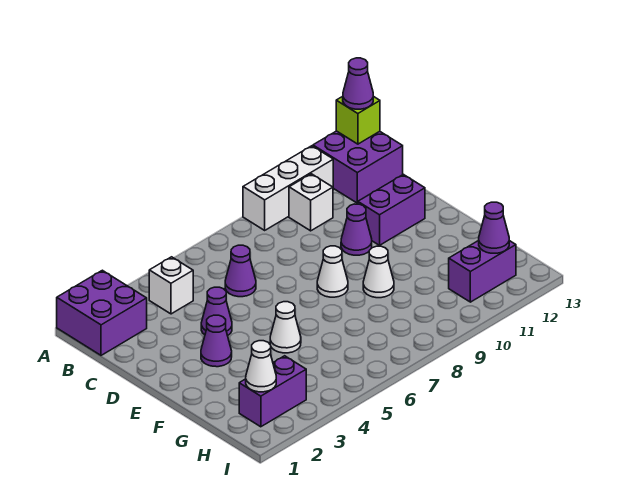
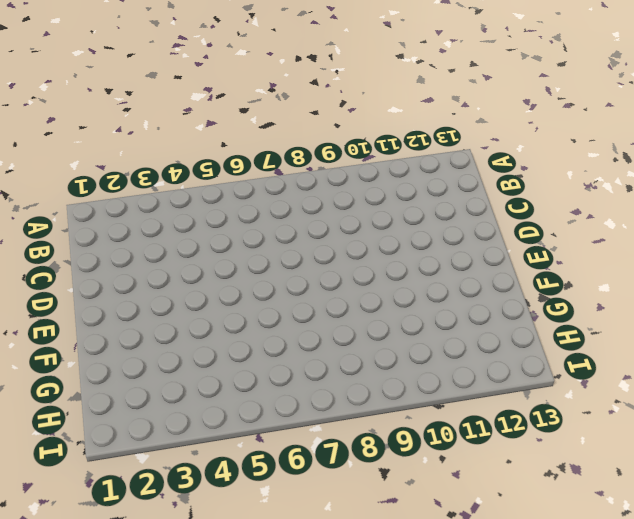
none -> purple brick A1:B2 level 1
none -> white brick A9:A11 level 1
none -> purple brick A12:B13 level 1

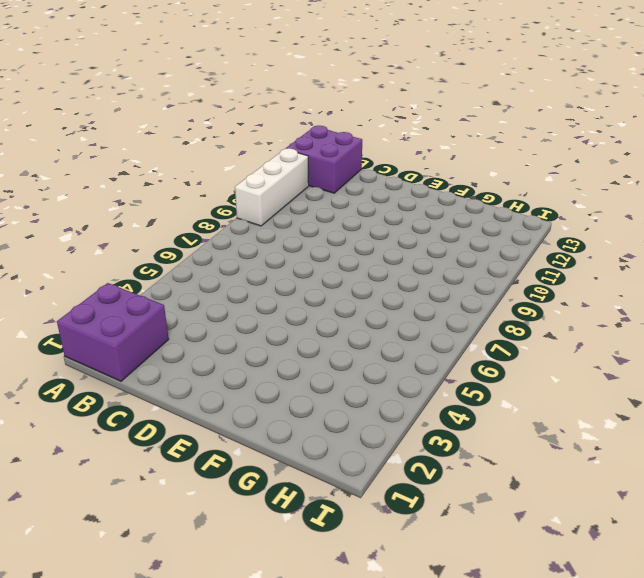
none -> white brick B4 level 1
none -> white brick B10 level 1
none -> purple cone C6 level 1

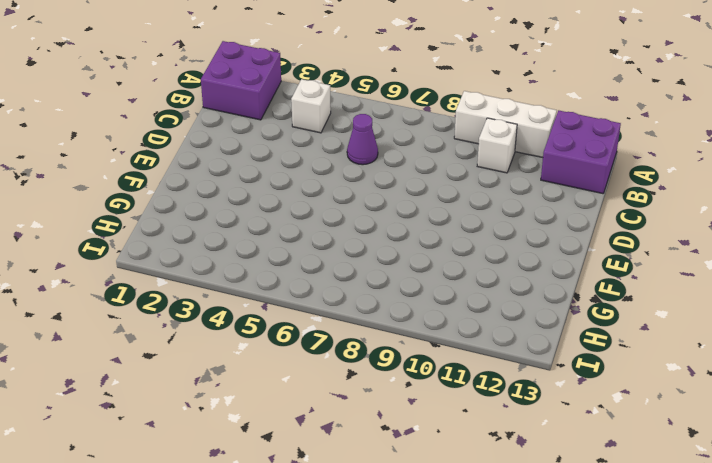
none -> purple cone D4 level 1
none -> purple cone D10 level 1
none -> purple brick D11:D12 level 1

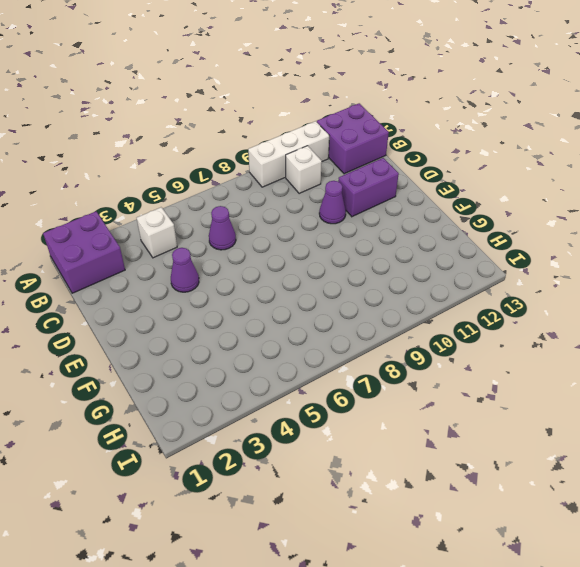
none -> purple cone E3 level 1
none -> white cone E8 level 1
none -> white cone F5 level 1

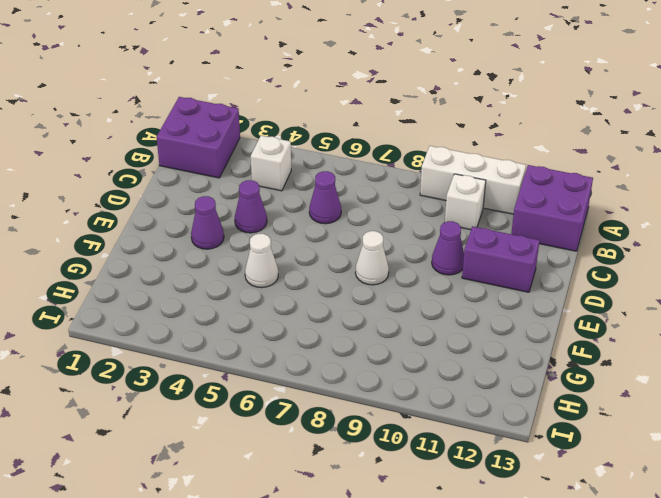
none -> white cone F9 level 1
none -> purple brick H2:H3 level 1
none -> purple brick H11:H12 level 1

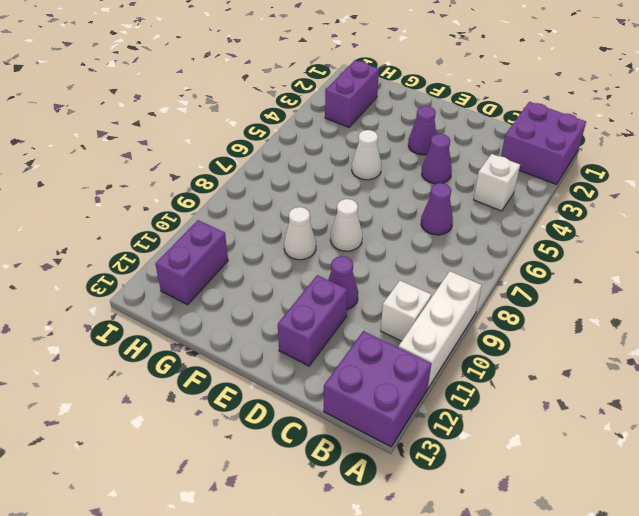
none -> lime brick A13 level 2
none -> white cone H2 level 2
none -> purple cone H12 level 2

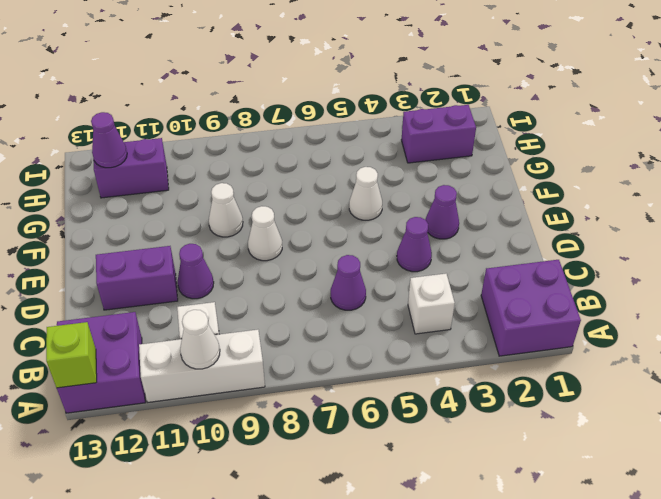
white cone A10 level 2 -> white cone H2 level 2
none -> purple cone A13 level 3

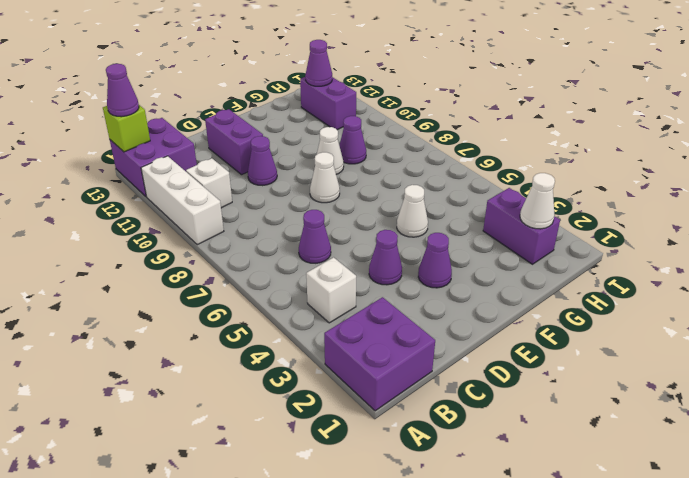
purple cone G9 level 1 -> none

